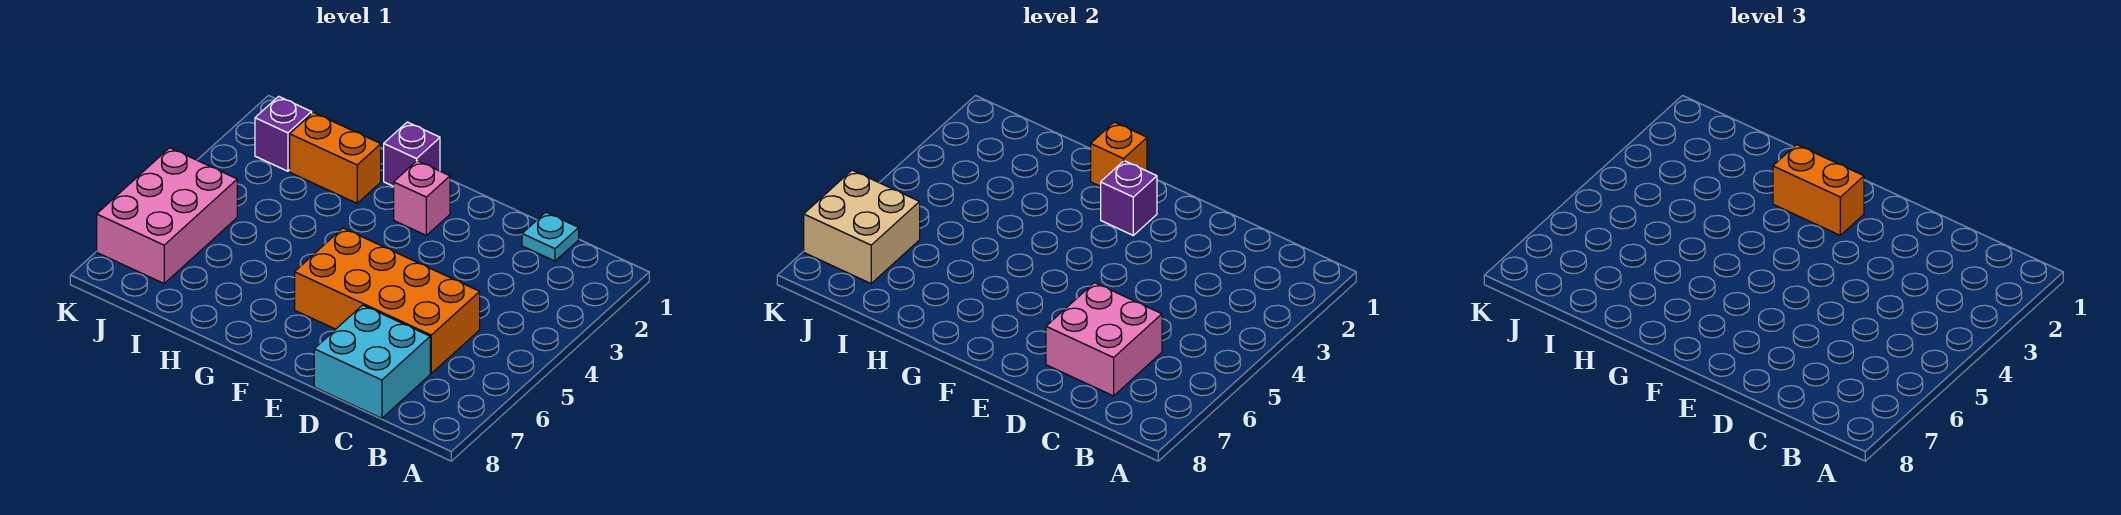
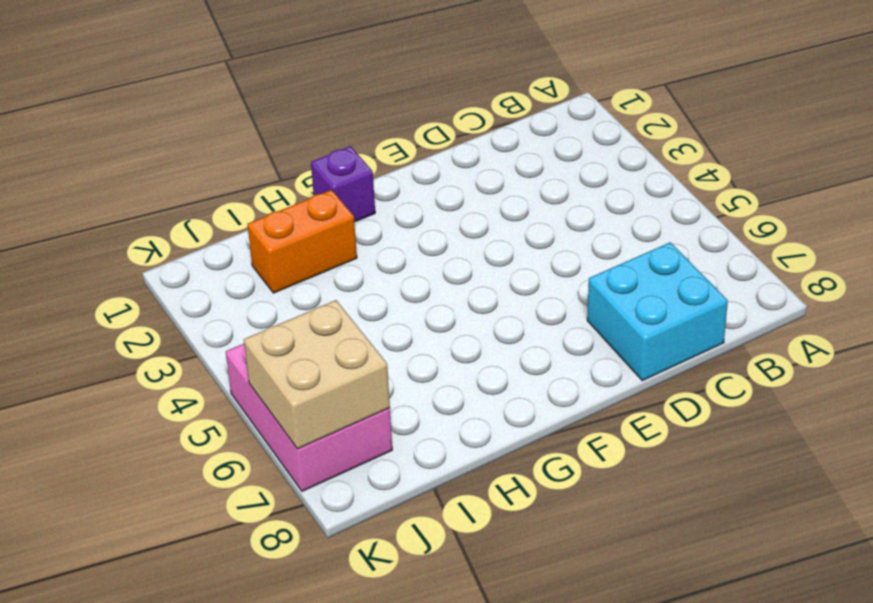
none -> cyan plate C1 level 1
none -> orange brick C5:F6 level 1
none -> pink brick F2 level 1

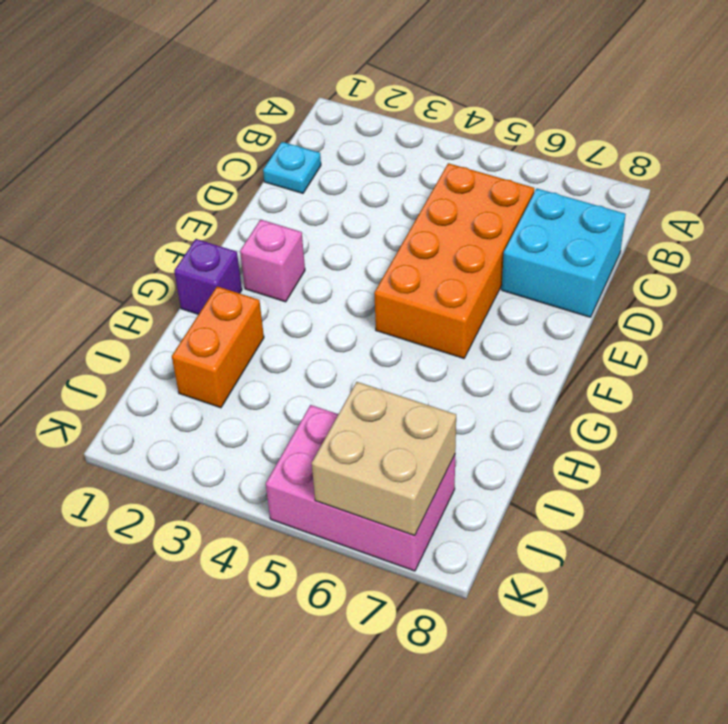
none -> purple brick J2 level 1
none -> pink brick C6:D7 level 2
none -> purple brick F2 level 2

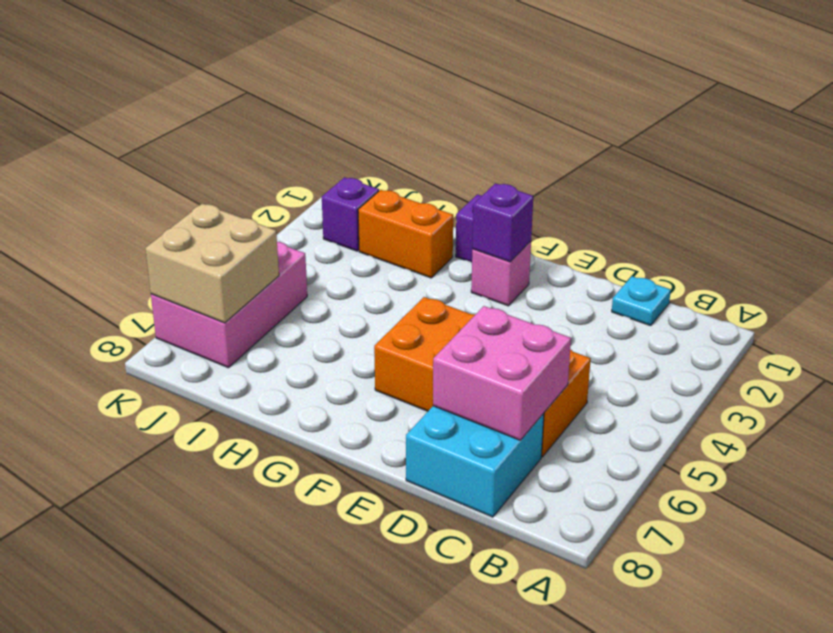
none -> orange brick G1 level 2
none -> orange brick F2:G2 level 3

